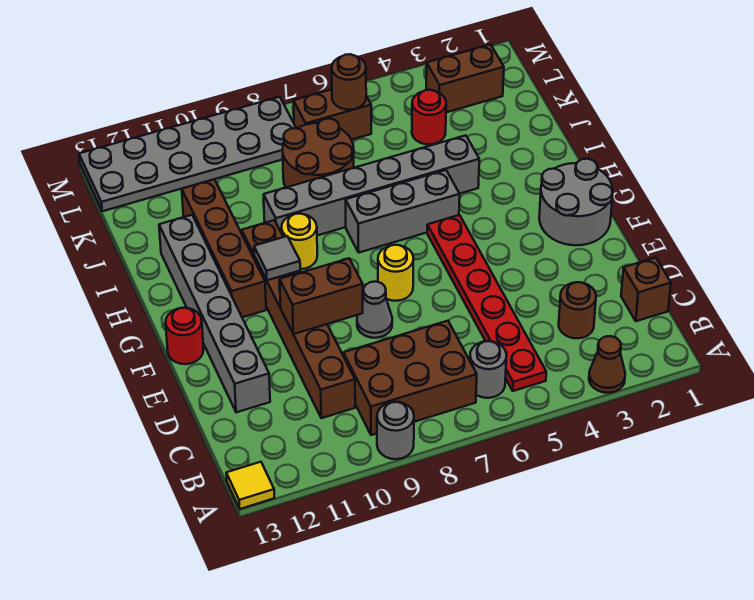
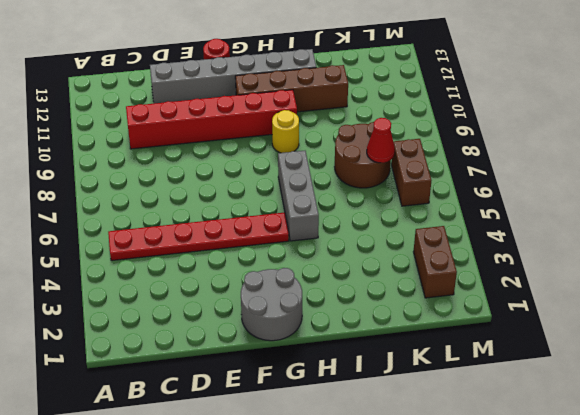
red brick C10:H10 level 1 -> brown brick C10:H10 level 1
red cone K7 level 2 -> none
none -> brown cone A3 level 1
none -> grey round brick A9 level 1
none -> yellow tile A13 level 1

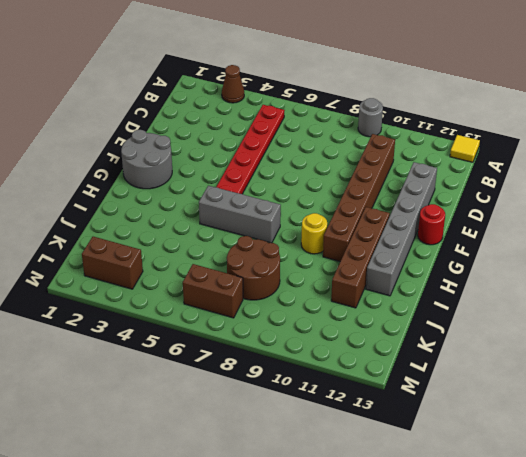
none -> grey round brick B6 level 1
none -> brown brick B7:C9 level 1
none -> brown brick C1 level 1

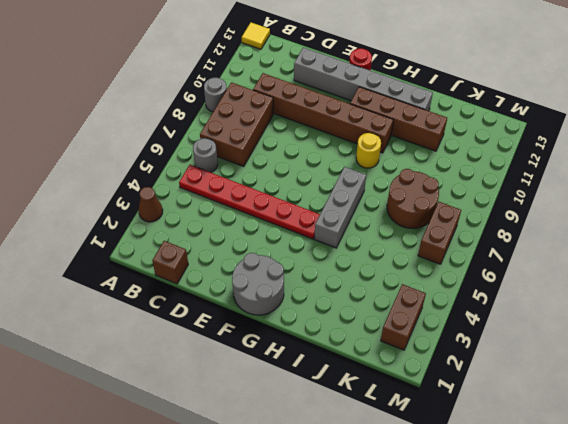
none -> brown round brick C3 level 1
none -> grey cone E8 level 1
none -> yellow round brick F7 level 1

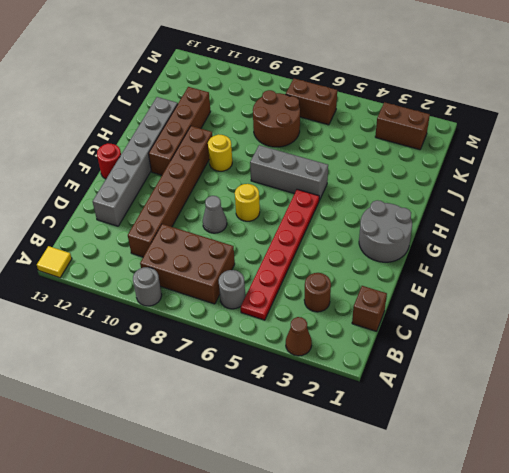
none -> grey brick I4:I9 level 1
none -> red round brick K4 level 1
none -> grey plate L8:M13 level 1

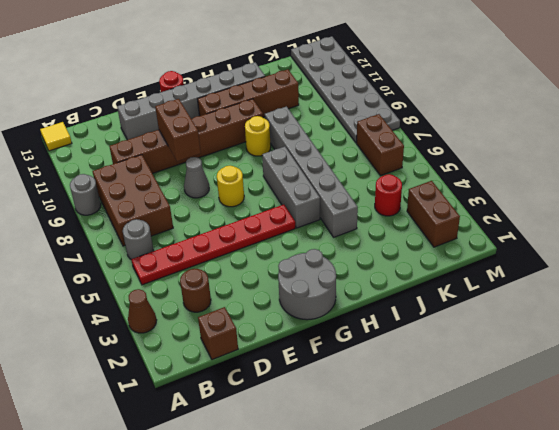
none -> brown round brick J7:K8 level 1
none -> grey tile G10 level 2
none -> brown round brick L6 level 2

